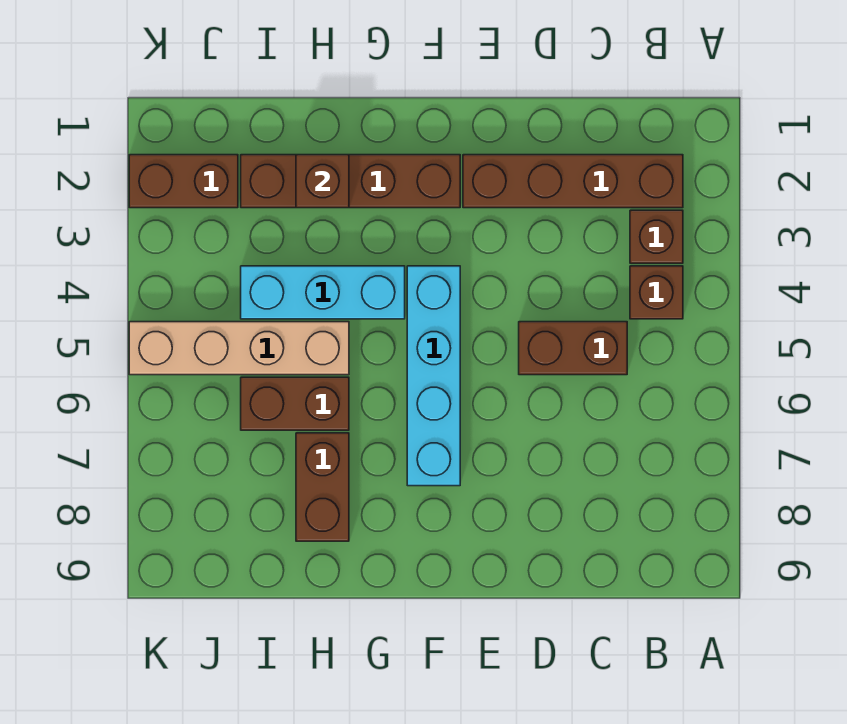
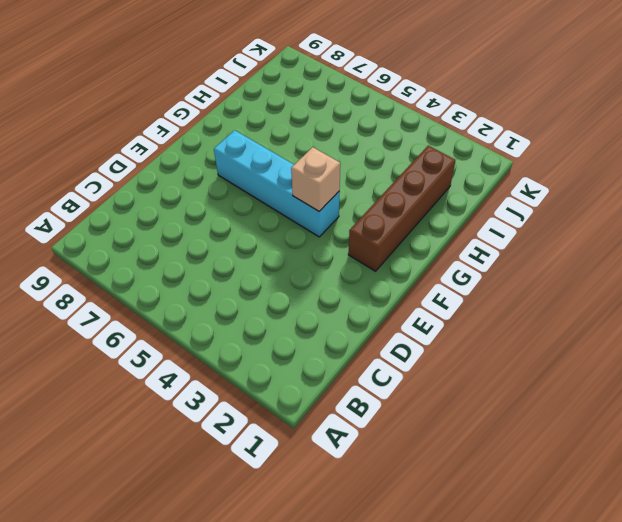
tan brick F4 level 2 -> none
none -> brown brick B2:E2 level 1
none -> brown brick B3 level 1
none -> brown brick B4 level 1

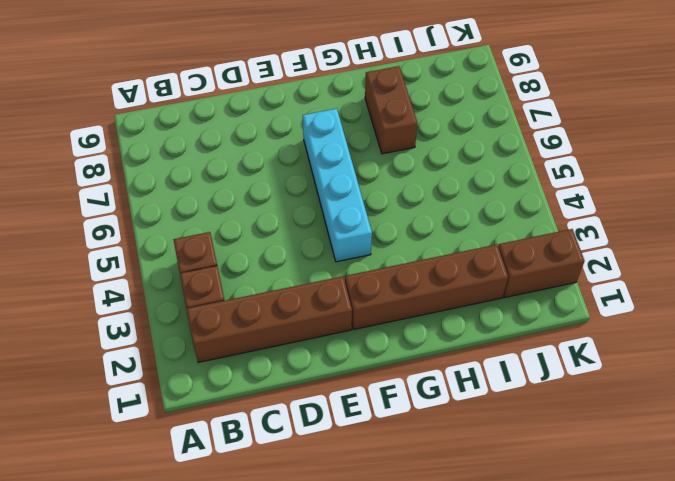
none -> brown brick C5:D5 level 1
none -> cyan brick G4:I4 level 1
none -> tan brick H5:K5 level 1

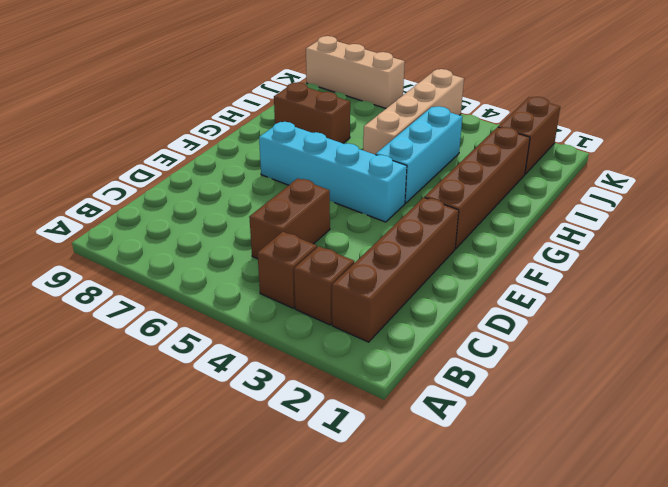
tan brick K7:K9 level 1 -> none
none -> brown brick H6:I6 level 1
none -> brown brick H2 level 2

